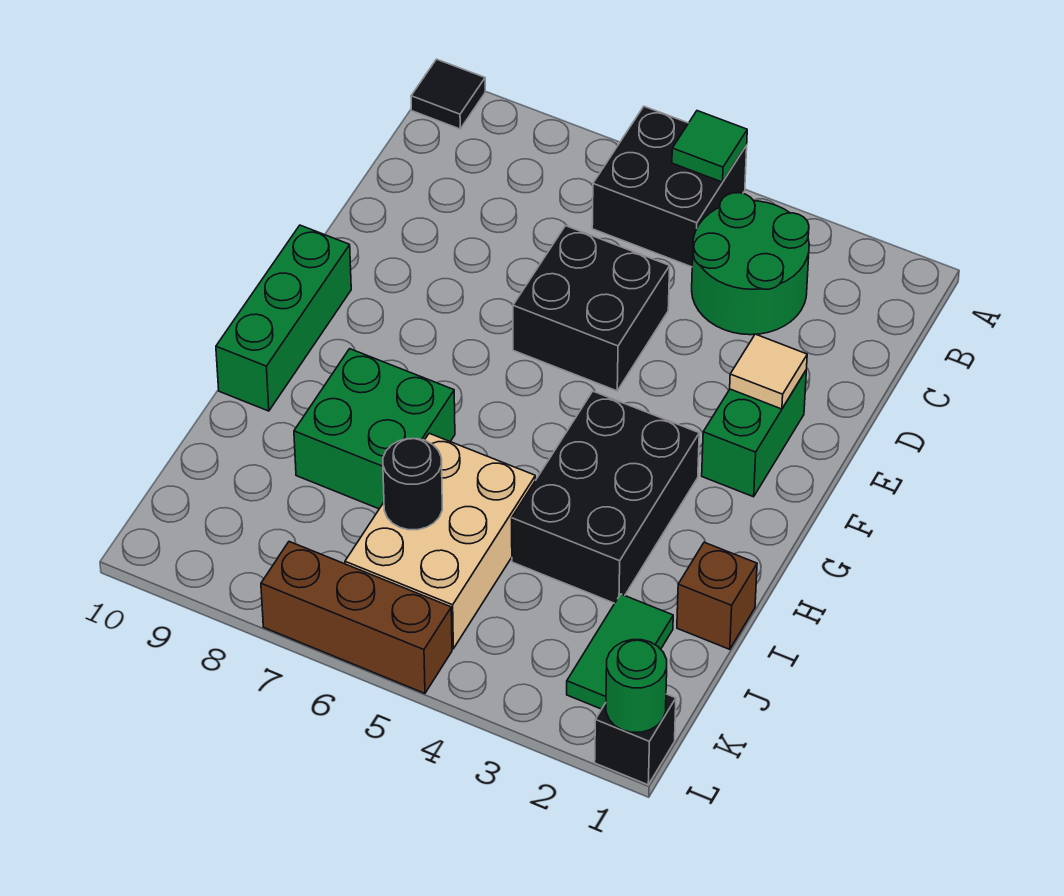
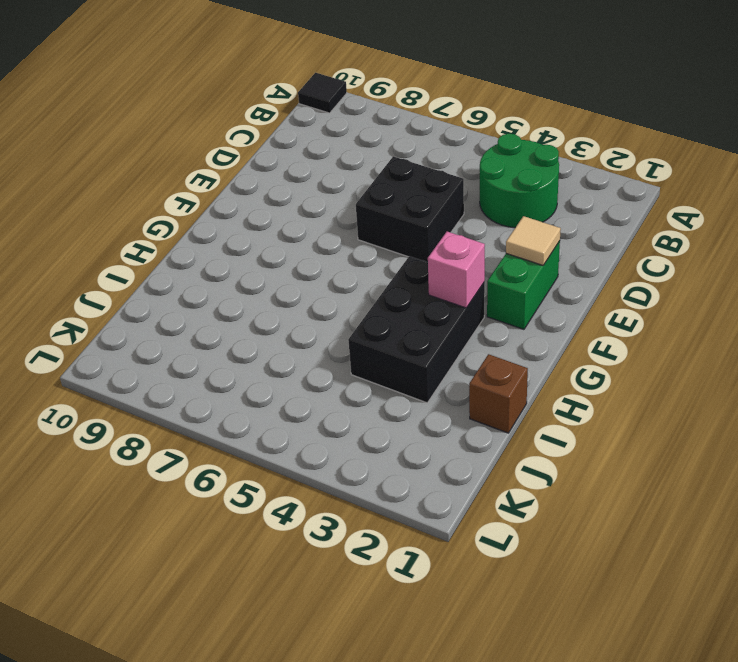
pink brick G3 level 2 -> none
none -> black brick A5:B6 level 1
none -> green brick F10:H10 level 1
none -> green brick H7:I8 level 1

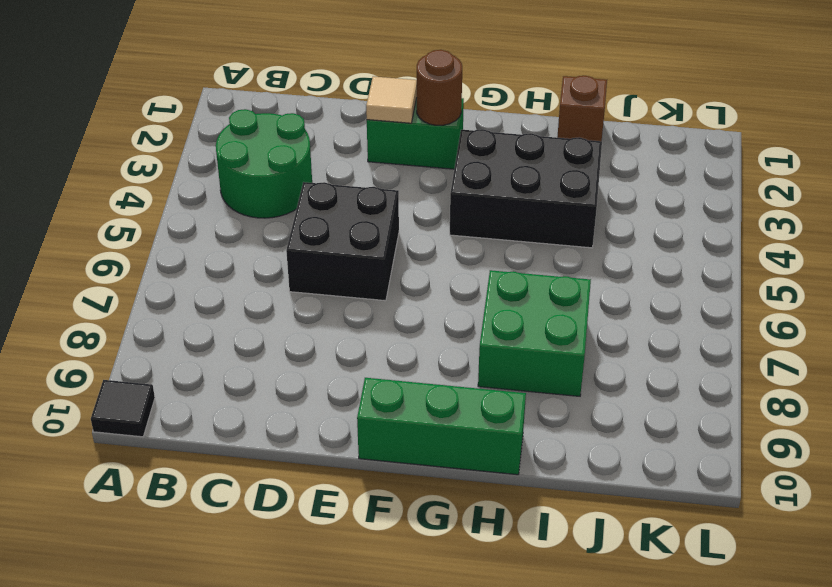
brown round brick F2 level 2 -> none
none -> black brick A5:B6 level 1
none -> tan brick I5:K6 level 1
none -> green tile J2:K2 level 1

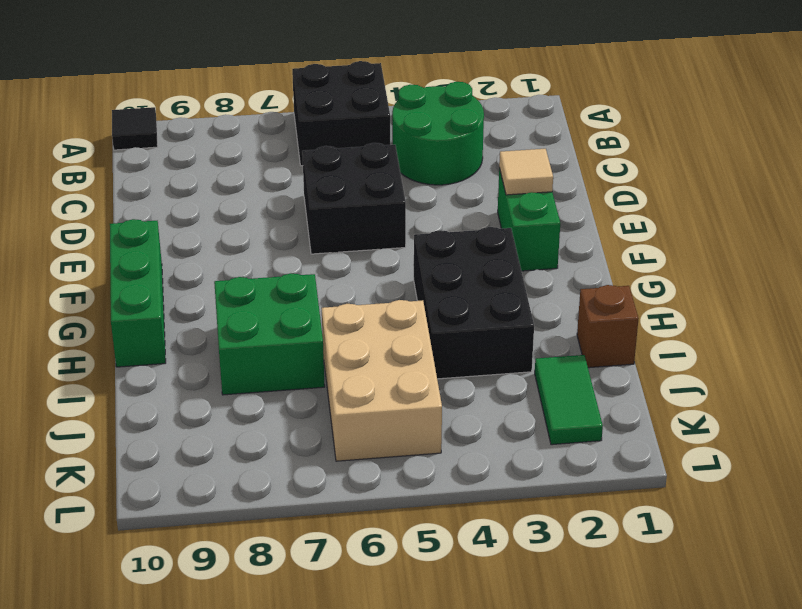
none -> black brick L1 level 1
none -> brown brick L5:L7 level 1
none -> green tile A5 level 2

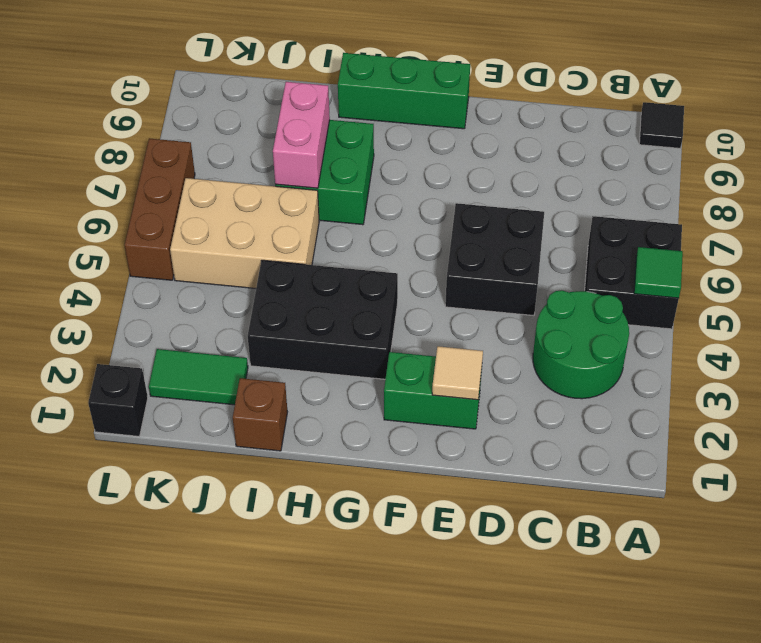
pink brick I7:I8 level 2 -> none
none -> black round brick J6 level 2
none -> green round brick L1 level 2

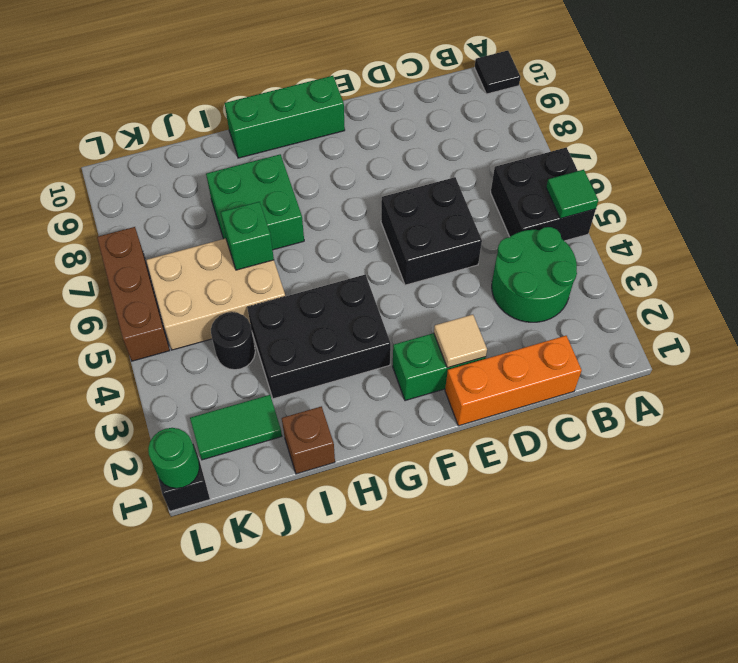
orange brick C1:E1 level 1 -> none
green brick I6 level 2 -> none
black round brick J4 level 1 -> black round brick J6 level 2

